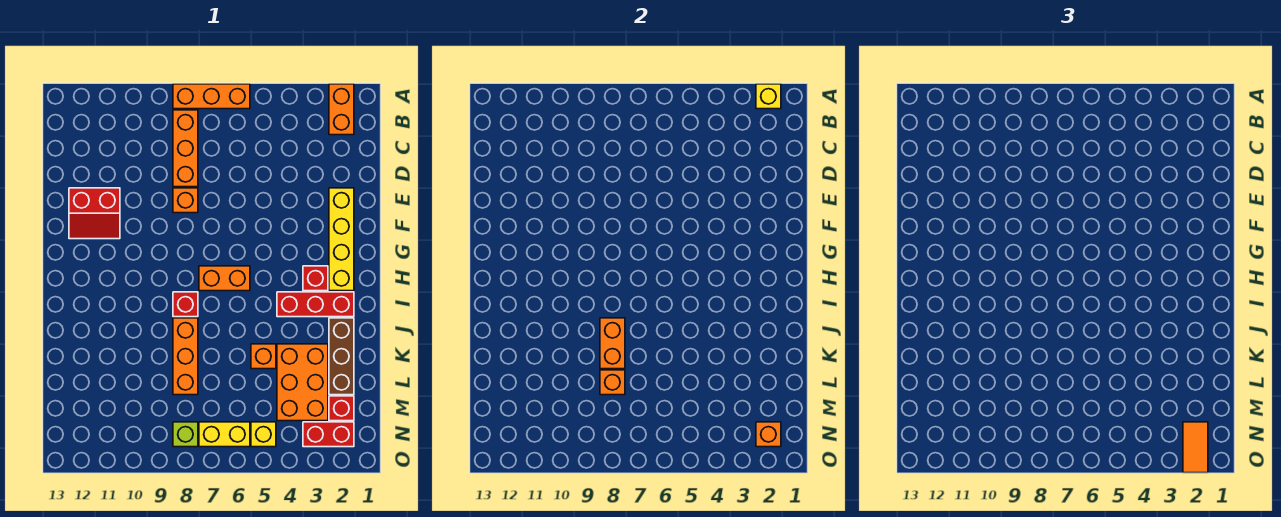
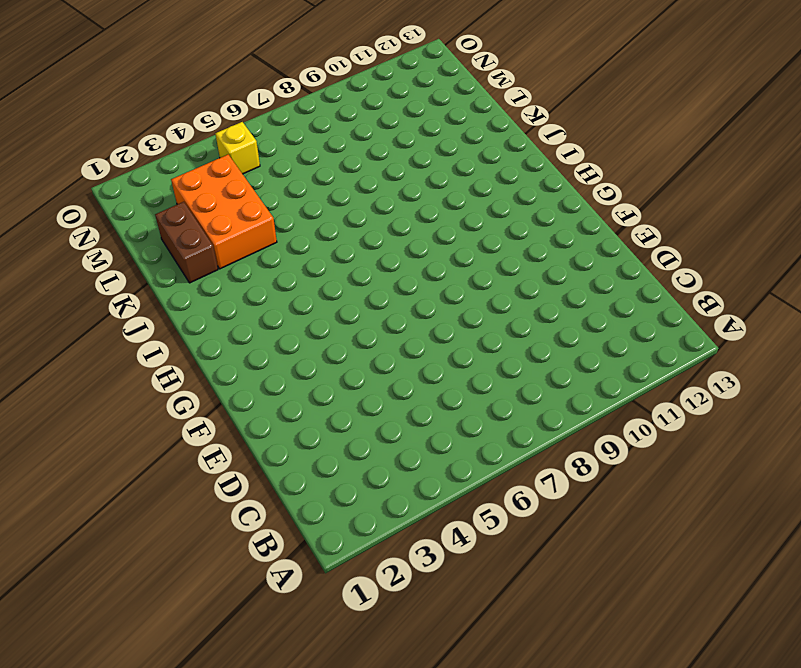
brown brick K2:L2 level 1 -> brown brick J2:L2 level 1
none -> orange brick A2:B2 level 1
none -> orange brick A6:A8 level 1
none -> orange brick B8:D8 level 1

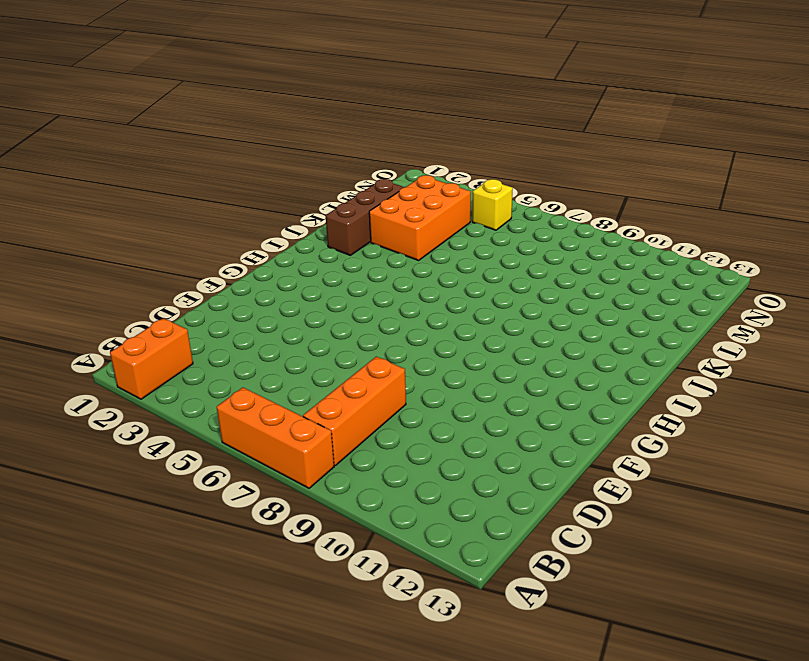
none -> yellow brick E2:H2 level 1
none -> orange brick E8 level 1
none -> red slope E11:F12 level 1 top E

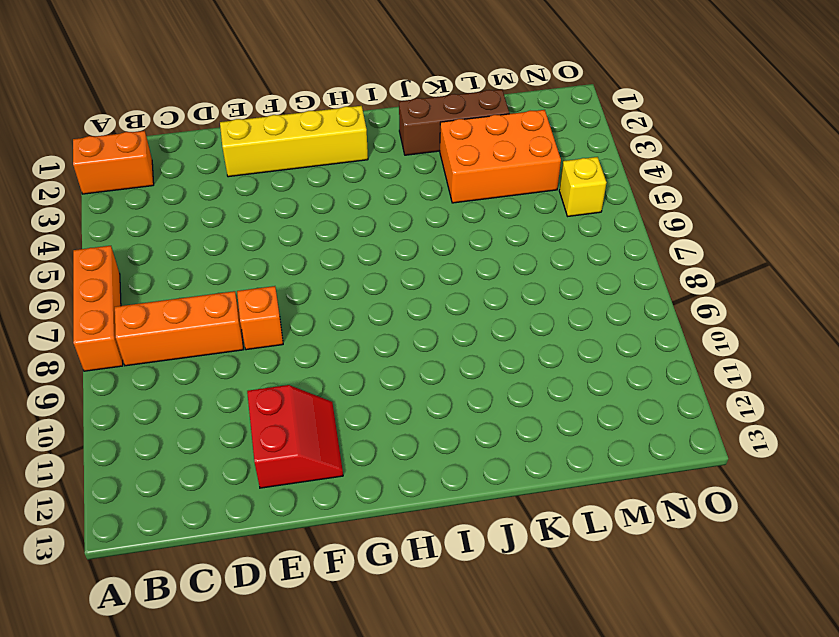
none -> red brick H3 level 1
none -> orange brick H6:H7 level 1
none -> red brick I2:I4 level 1

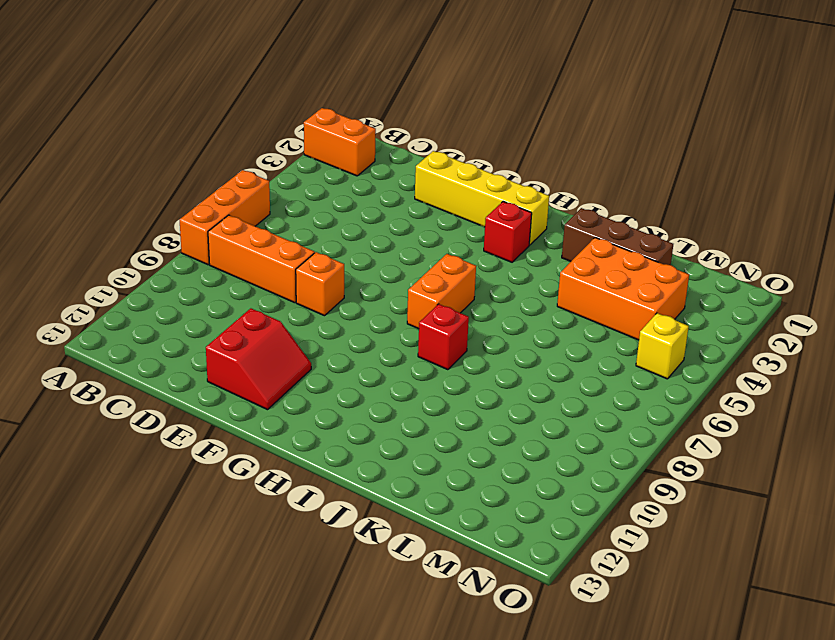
none -> red brick I2:I4 level 1
none -> orange brick J8:L8 level 1
none -> orange brick K5 level 1

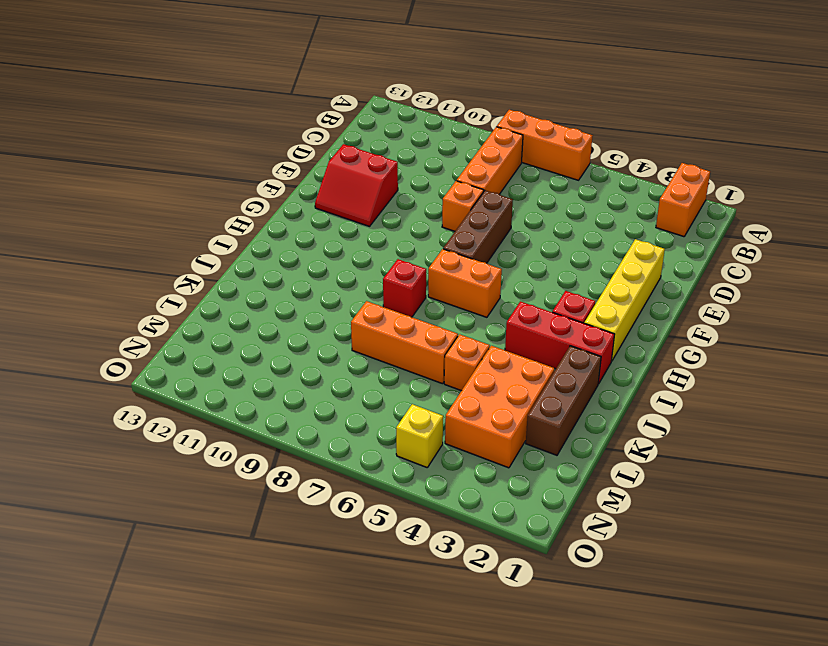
brown brick E7:G7 level 1 -> none
orange brick K6:K8 level 1 -> orange brick J8:L8 level 1
none -> red brick M2 level 1
none -> red brick N2:N3 level 1
none -> yellow brick N6:N7 level 1

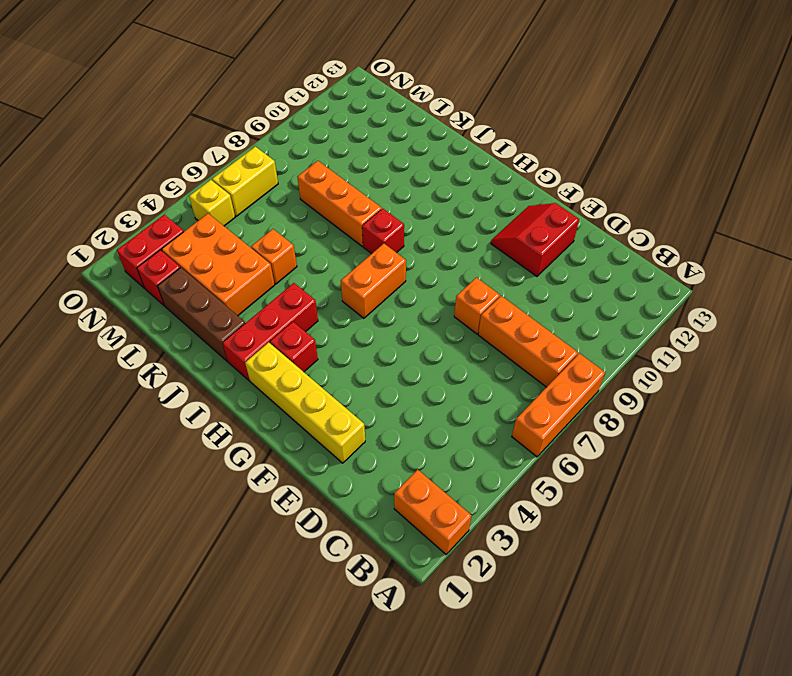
none -> lime brick N8 level 1
none -> yellow brick A2 level 2
none -> orange brick J8:K8 level 2

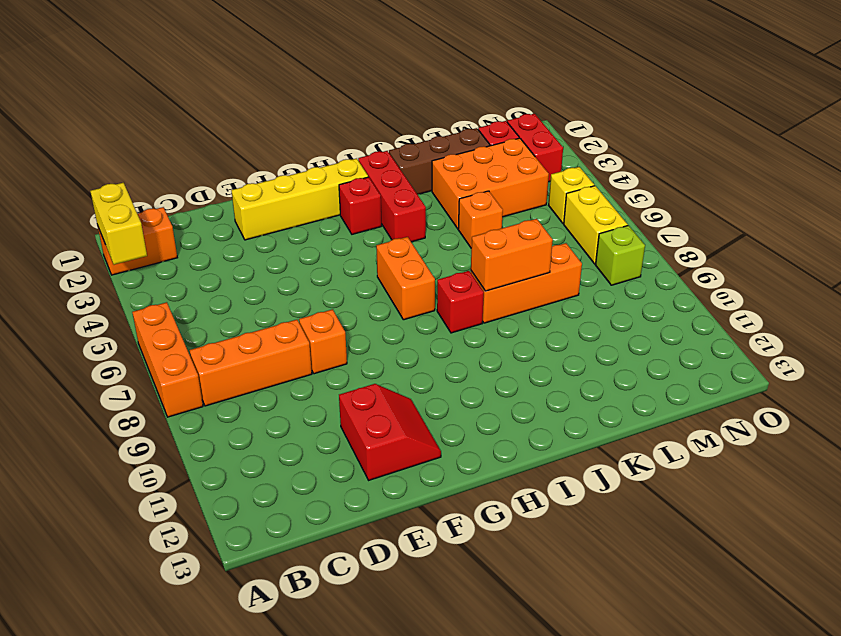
yellow brick A2:A3 level 2 -> yellow brick A2 level 2
none -> orange brick L8 level 2
none -> orange brick N2 level 2
none -> orange tile N2:O2 level 3

